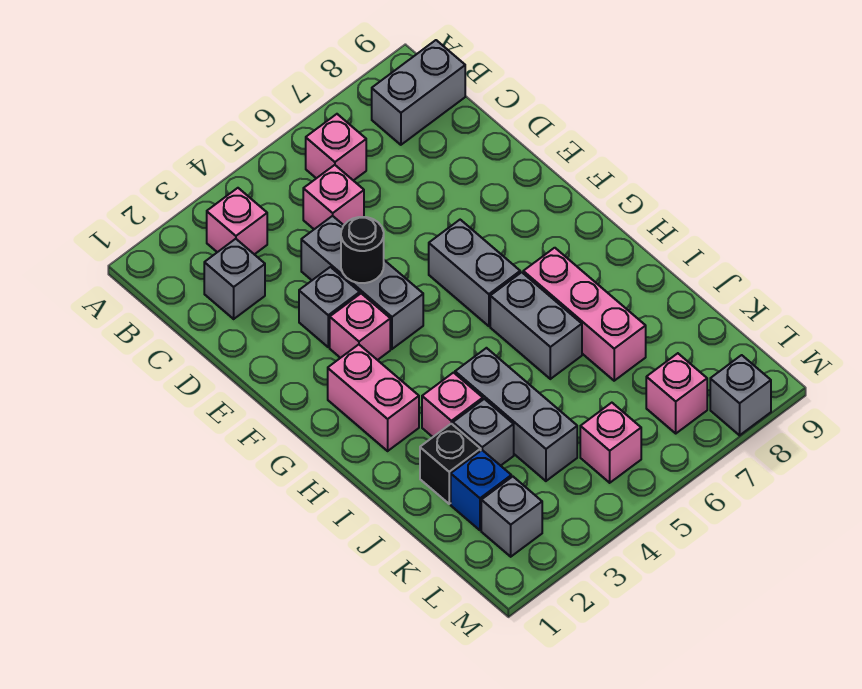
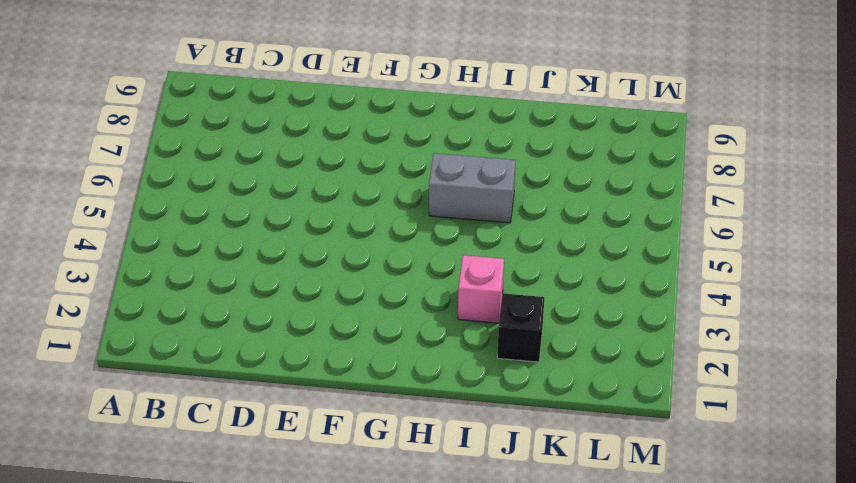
none -> pink brick B3 level 1
none -> pink brick B6 level 1
none -> grey brick B8:B9 level 1

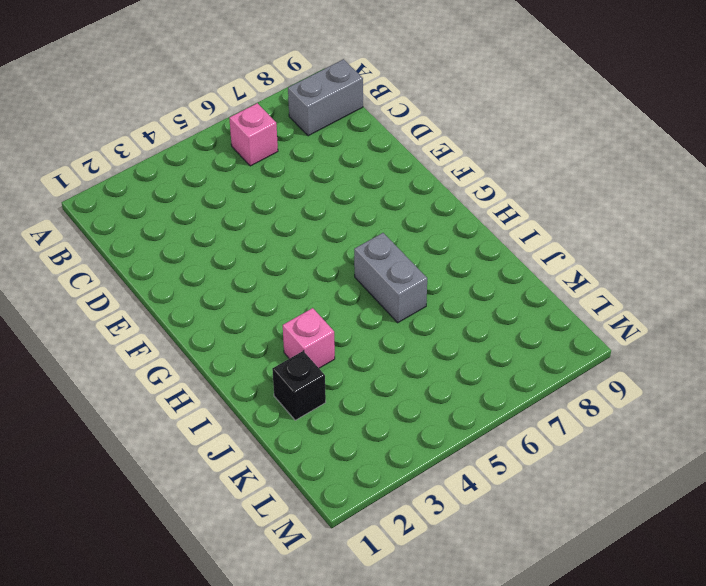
none -> pink brick B3 level 1
none -> grey brick C2 level 1
none -> pink brick C5 level 1

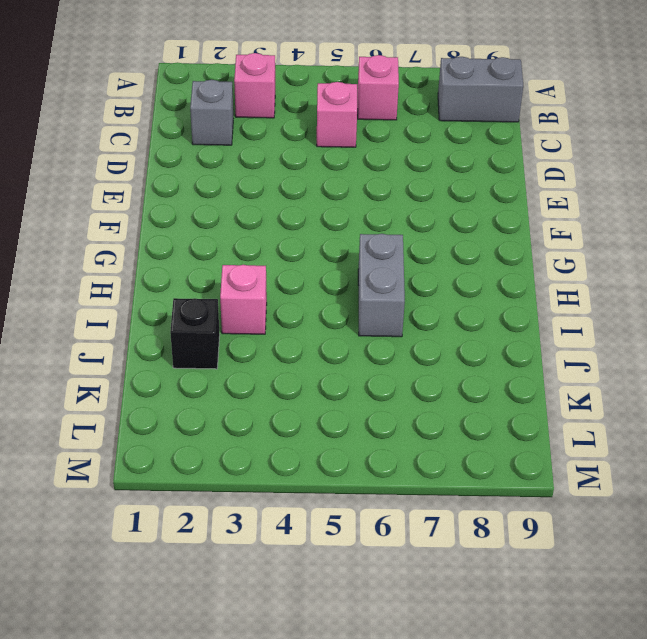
none -> grey brick D4:F4 level 1
none -> grey brick E3 level 1
none -> pink brick F3 level 1

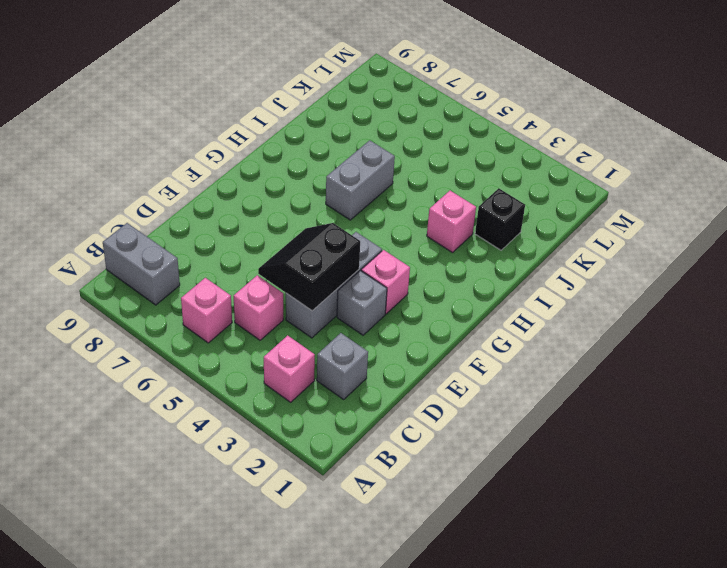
black slope D4:E5 level 2 top 4 -> black round brick E4 level 2
none -> grey brick F6:G6 level 1
none -> pink brick G2:H2 level 1
none -> pink brick H7:J7 level 1

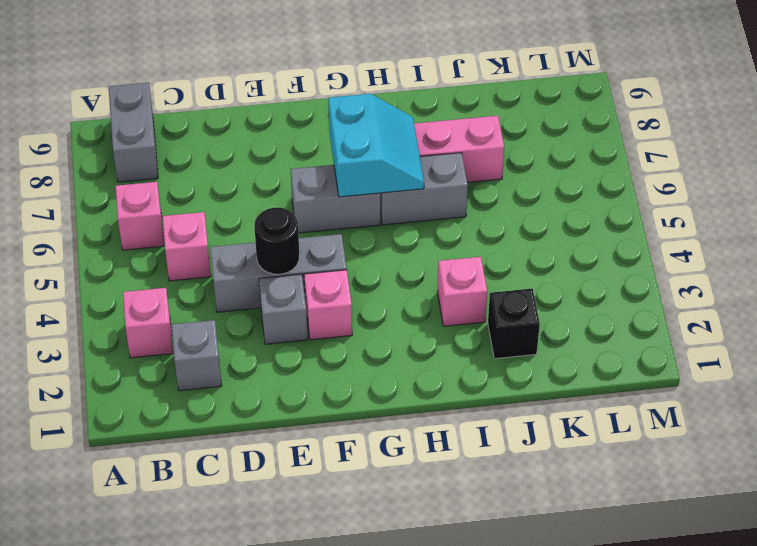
cyan slope G6:H7 level 2 top G -> none
none -> pink brick G2:H2 level 1
none -> grey brick I4:K4 level 1
none -> grey brick J3 level 1

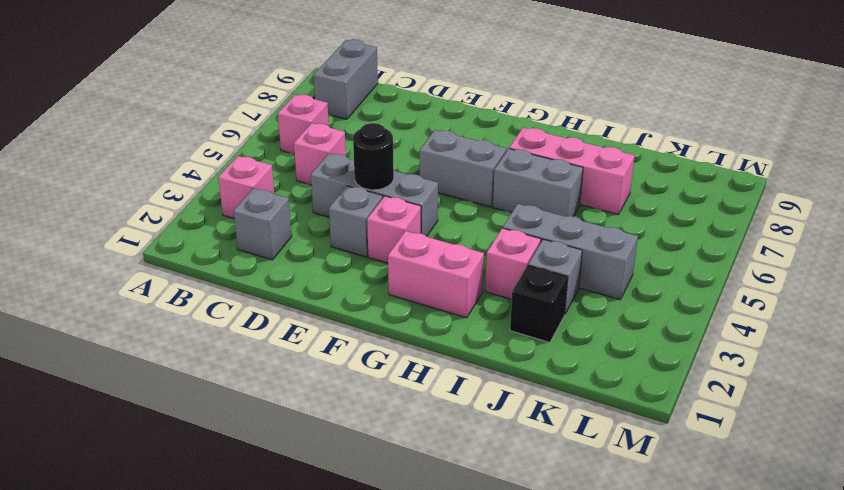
none -> blue brick K2 level 1
none -> grey brick L2 level 1
none -> pink brick L5 level 1

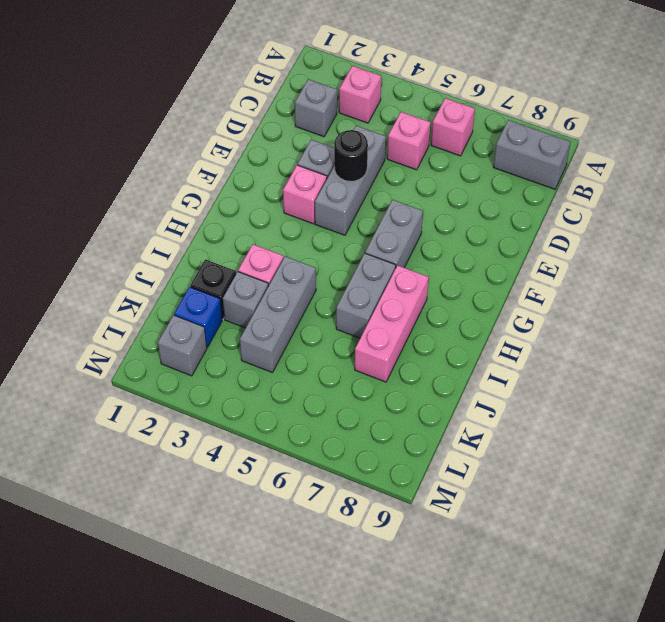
none -> pink brick G2:H2 level 1
none -> pink brick L5 level 1
none -> pink brick L7 level 1

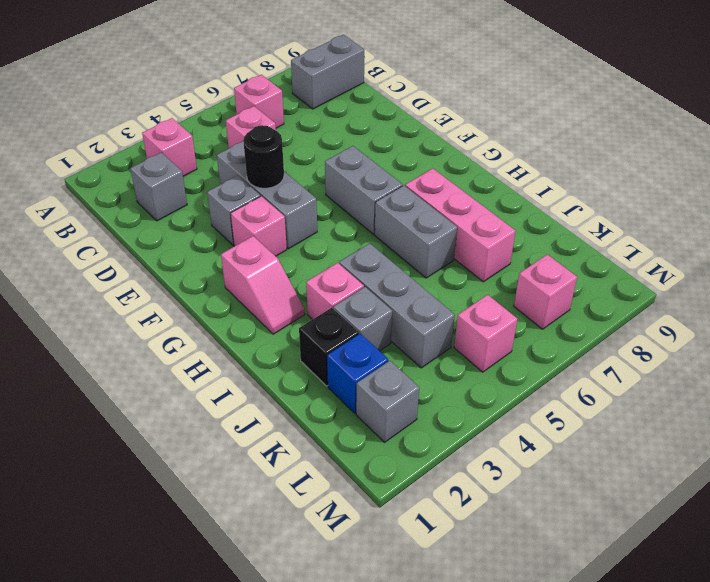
pink slope G2:H2 level 1 top G -> pink brick G2:H2 level 1
none -> grey brick M8 level 1

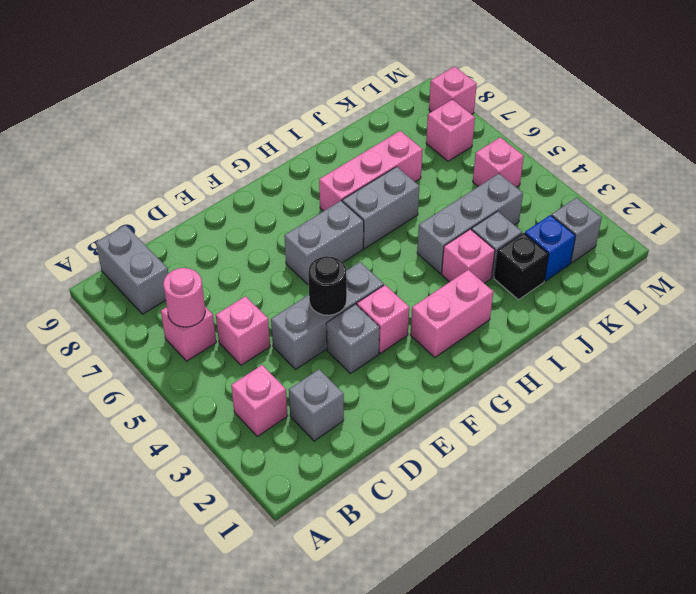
pink round brick B6 level 2 -> none
pink brick M8 level 1 -> grey brick M8 level 1

